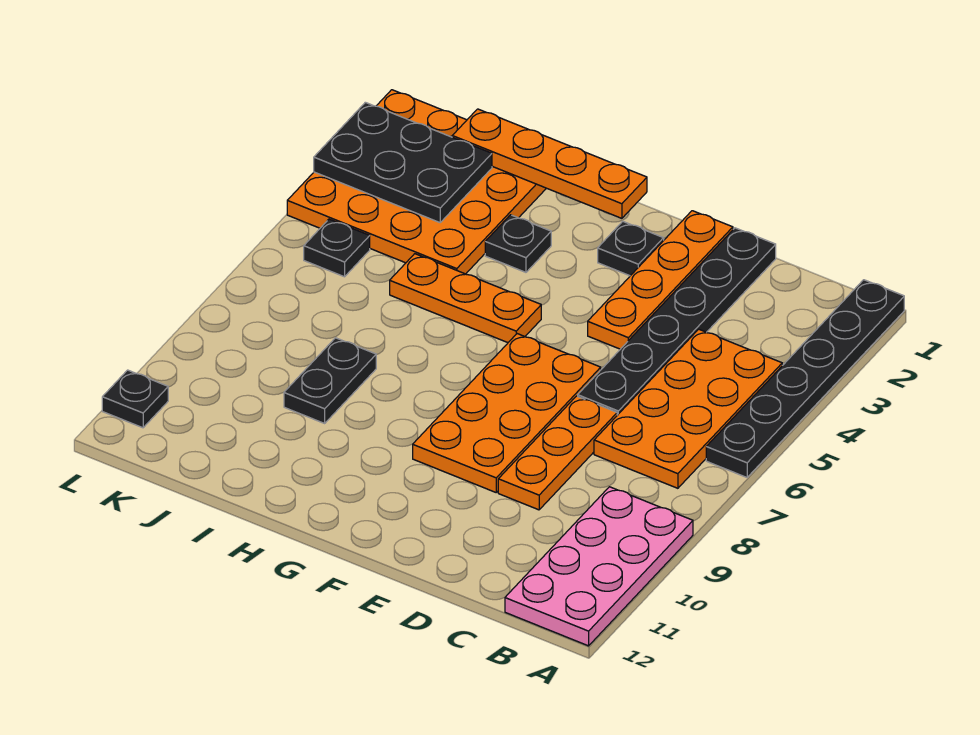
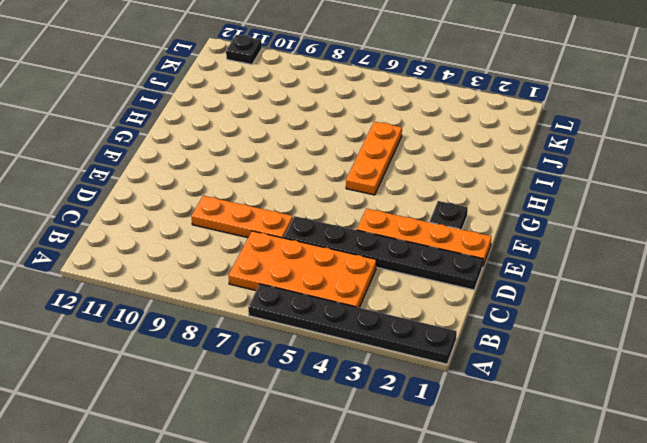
none -> pink plate A9:B12 level 1
none -> orange plate E6:F9 level 1
none -> black plate H3 level 1

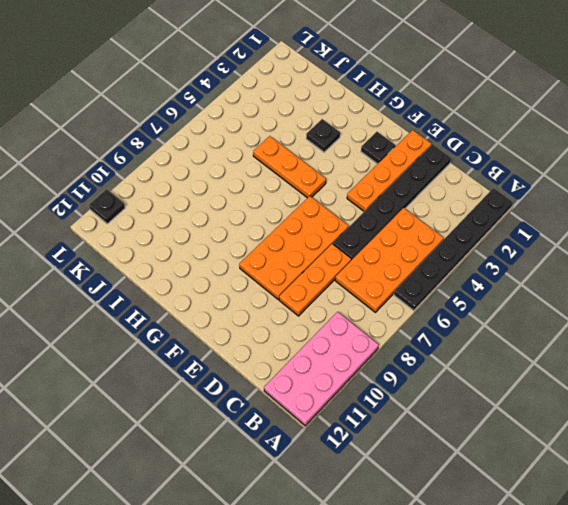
none -> orange plate I1:L4 level 1
none -> black plate I8:I9 level 1
none -> black plate K5 level 1

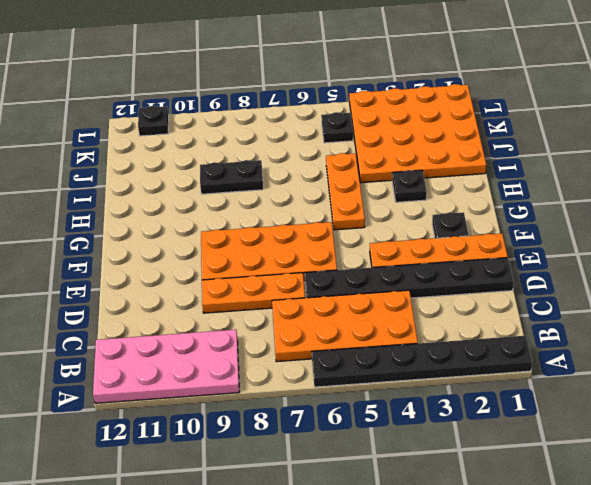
none -> orange plate G1:J1 level 2
none -> black plate J2:L3 level 2

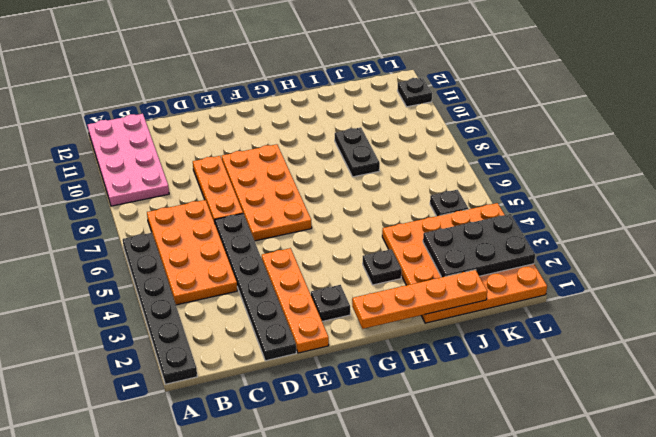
none -> orange plate G5:I5 level 1

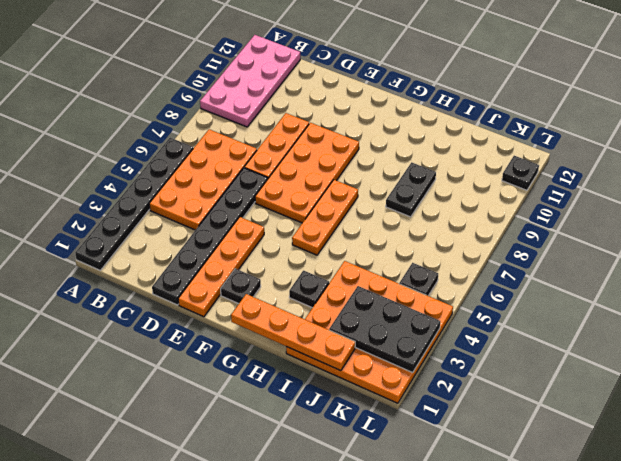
orange plate G5:G7 level 1 -> orange plate G5:I5 level 1

